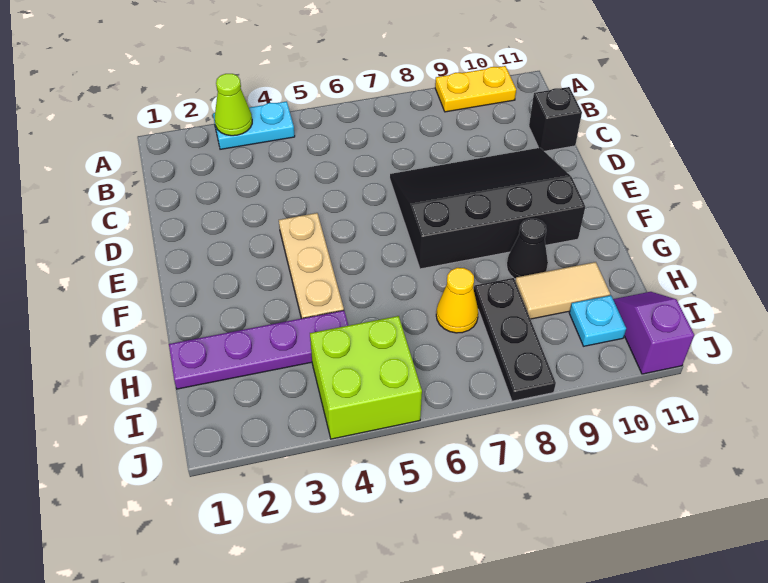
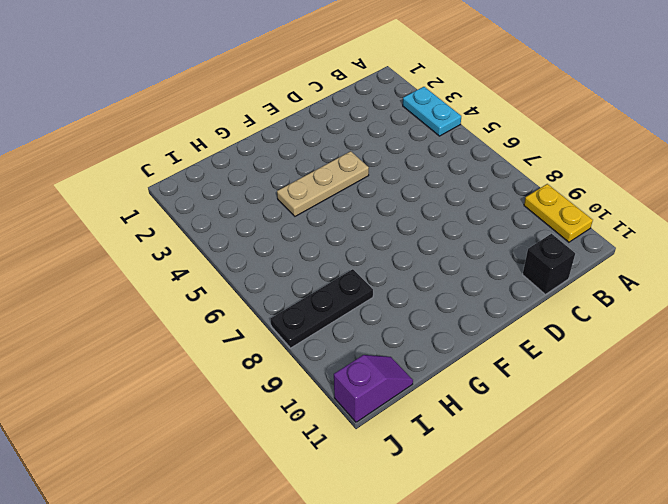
none -> black slope D7:F10 level 1 top F
none -> black cone G9 level 1
none -> purple plate H1:H4 level 1

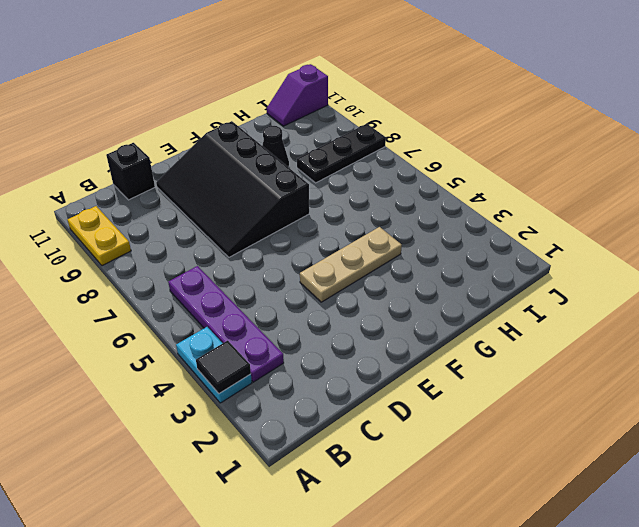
black tile A3 level 2 -> lime cone A3 level 2
purple plate B3:B6 level 1 -> purple plate H1:H4 level 1
none -> yellow cone H7 level 1
none -> tan tile H9:H10 level 1
none -> lime brick I4:J5 level 1

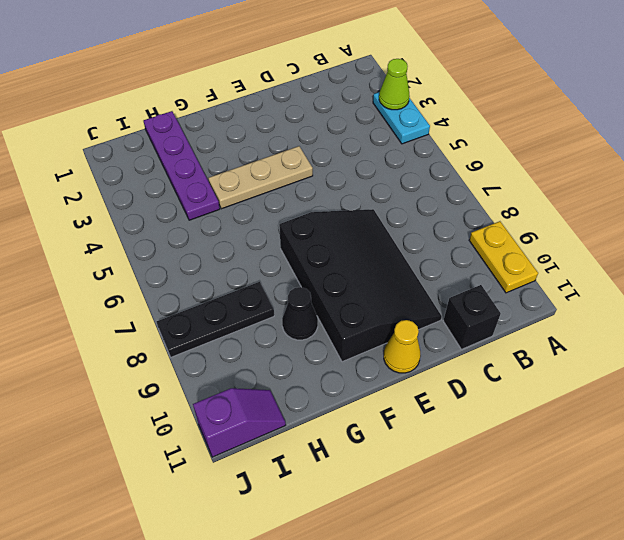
yellow cone E11 level 1 -> yellow cone H7 level 1
none -> tan tile H9:H10 level 1
none -> lime brick I4:J5 level 1
none -> cyan plate I10 level 1

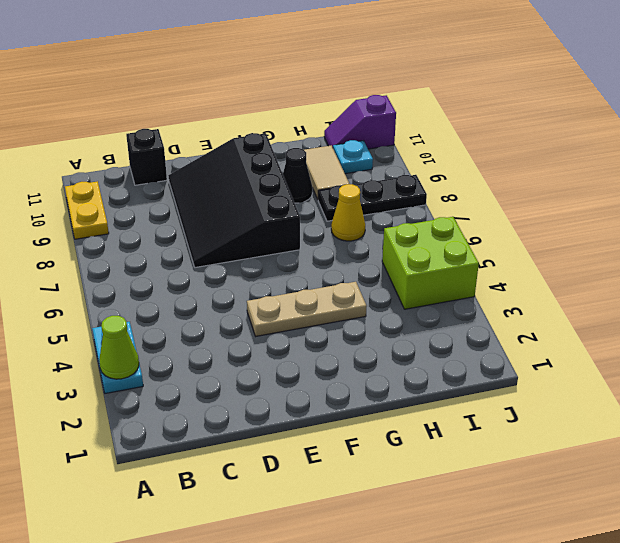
none -> purple plate H1:H4 level 1

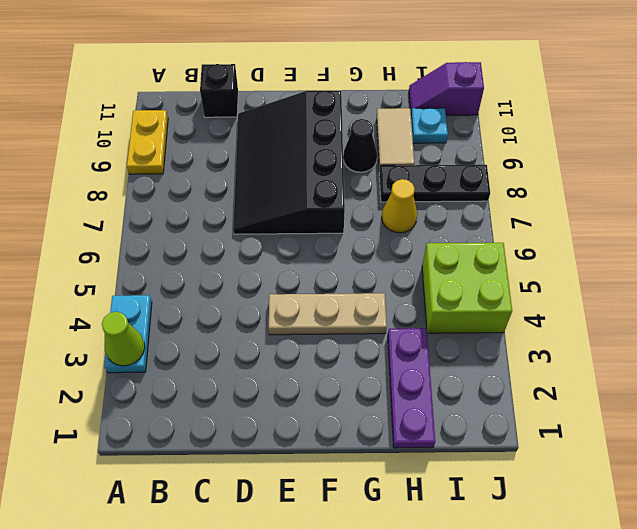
purple plate H1:H3 level 1 -> purple plate H1:H4 level 1

